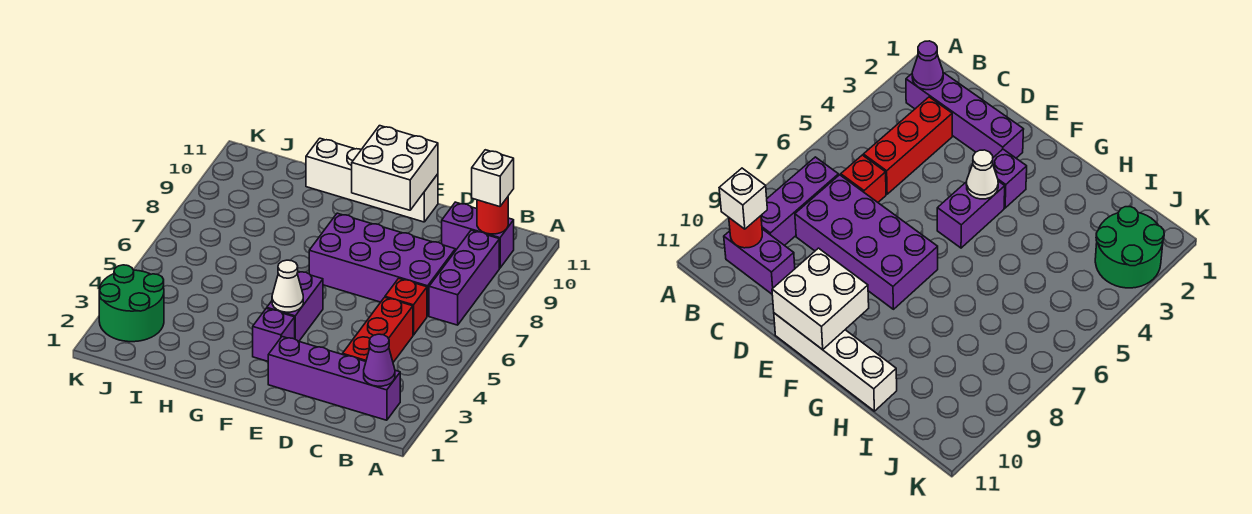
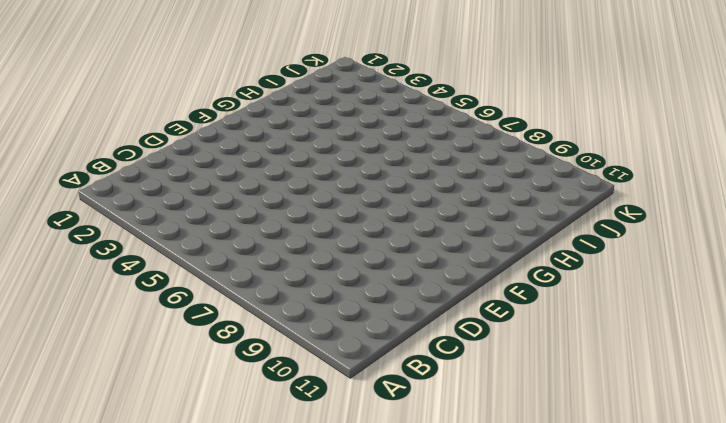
none -> purple brick B2:E2 level 1
none -> purple brick B7:B9 level 1
none -> purple brick B10:C10 level 1

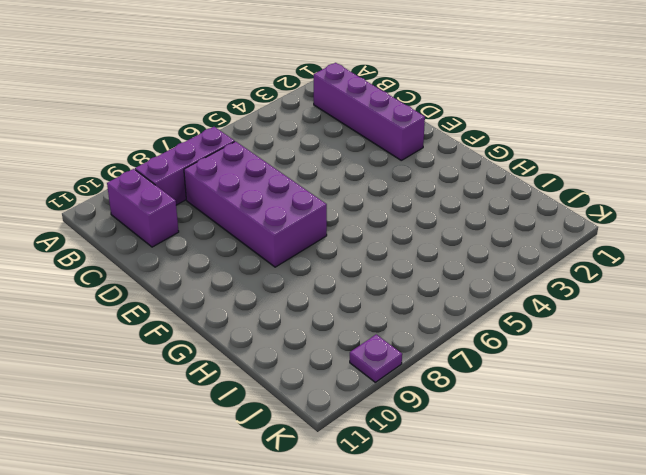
purple plate K9 level 1 -> none
none -> red brick C3:C5 level 1
none -> red brick C6 level 1
none -> white brick E11:H11 level 1

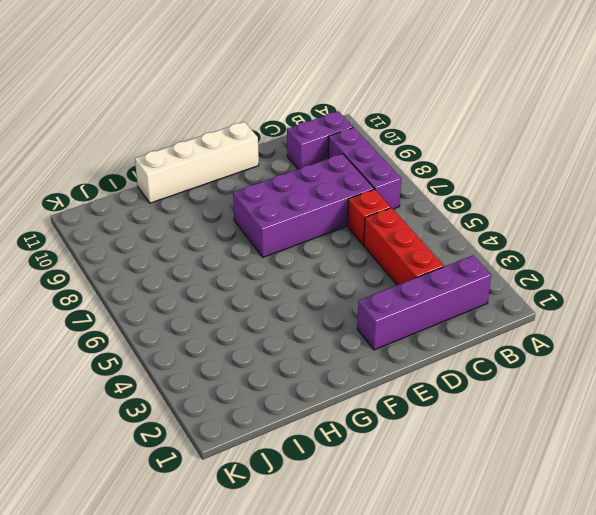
none -> purple brick F3 level 1
none -> purple brick F4:F5 level 1
none -> green round brick J2:K3 level 1

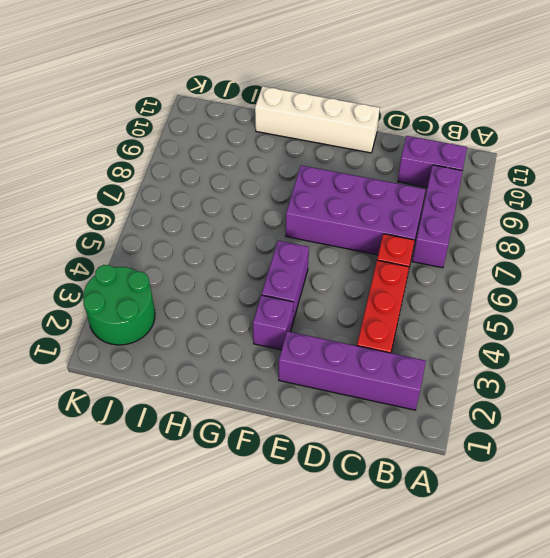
none -> purple cone B2 level 2
none -> red round brick B10 level 2
none -> white brick E10:F11 level 2

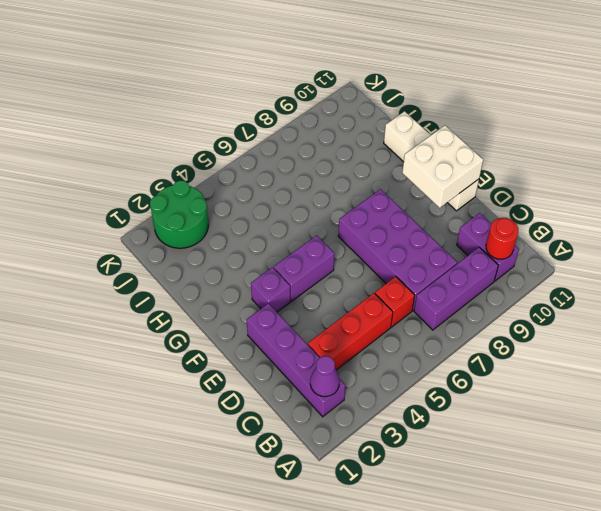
none -> white cone F4 level 2
none -> white brick B10 level 3

